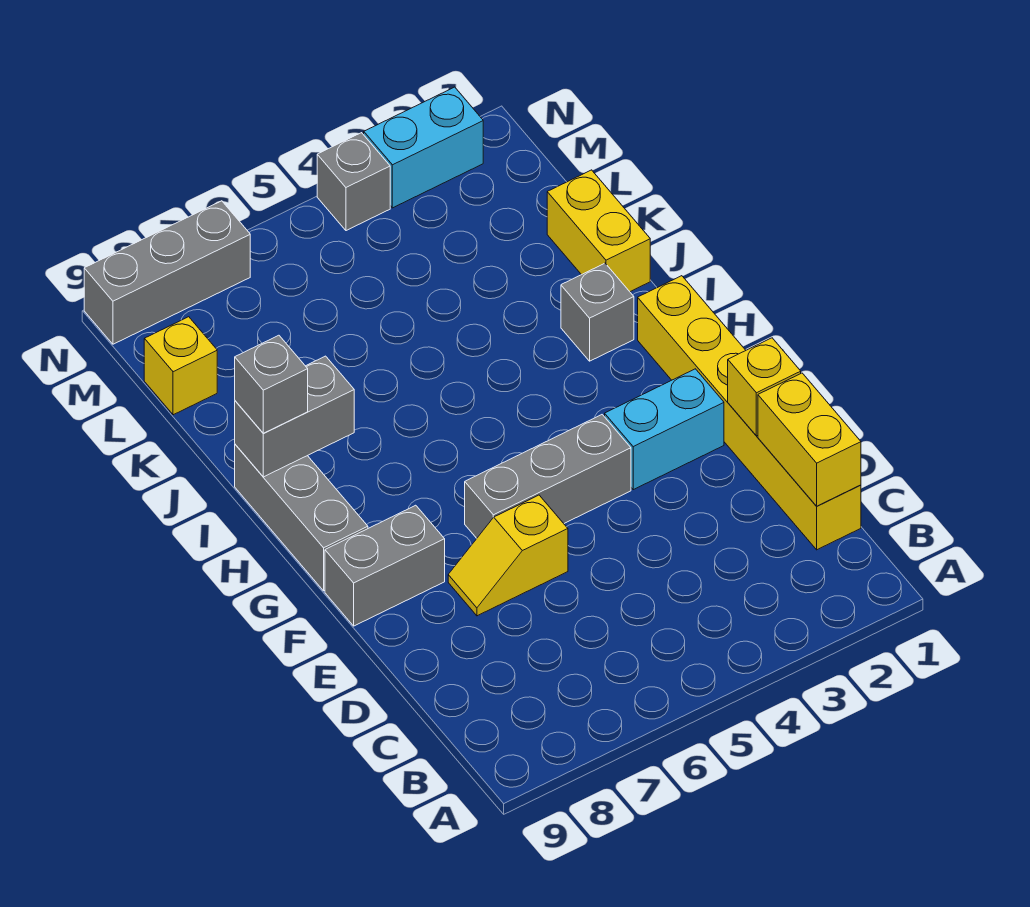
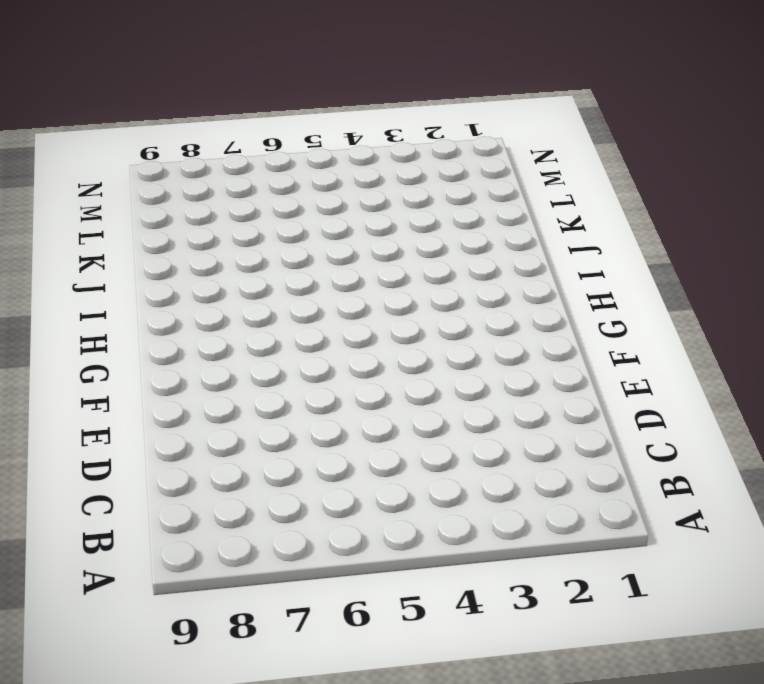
none -> yellow brick C1:H1 level 1
none -> yellow slope E6:E7 level 1 top 6
none -> cyan brick F2:F3 level 1

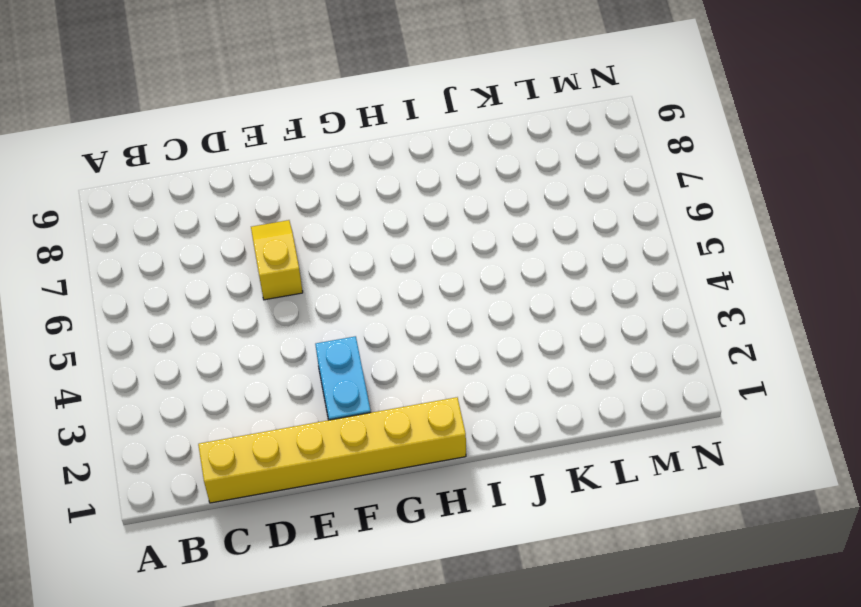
none -> grey brick F4:F6 level 1
none -> grey brick F8:F9 level 1
none -> grey brick G9:I9 level 1

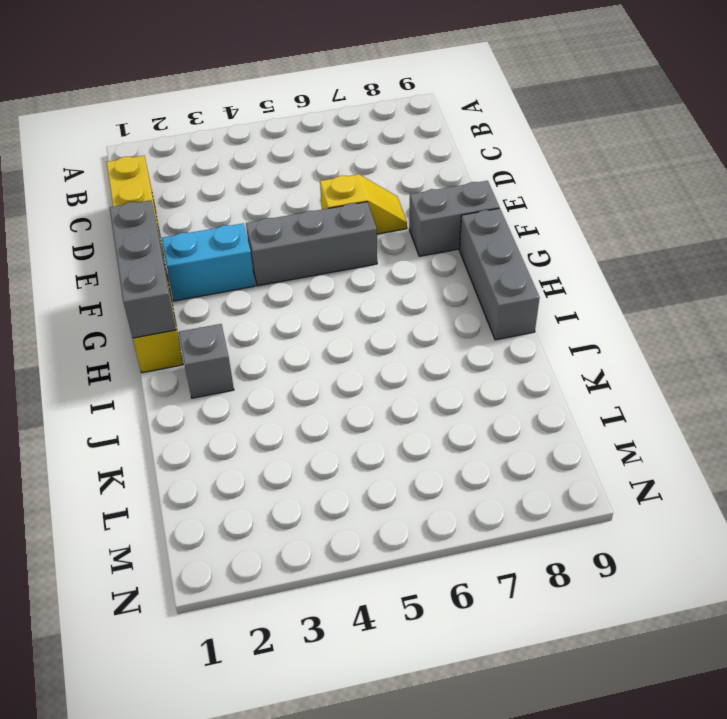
grey brick F1:H1 level 2 -> grey brick N7:N9 level 1
none -> yellow brick J1:K1 level 1
none -> yellow brick L9 level 1
none -> cyan brick N2:N3 level 1

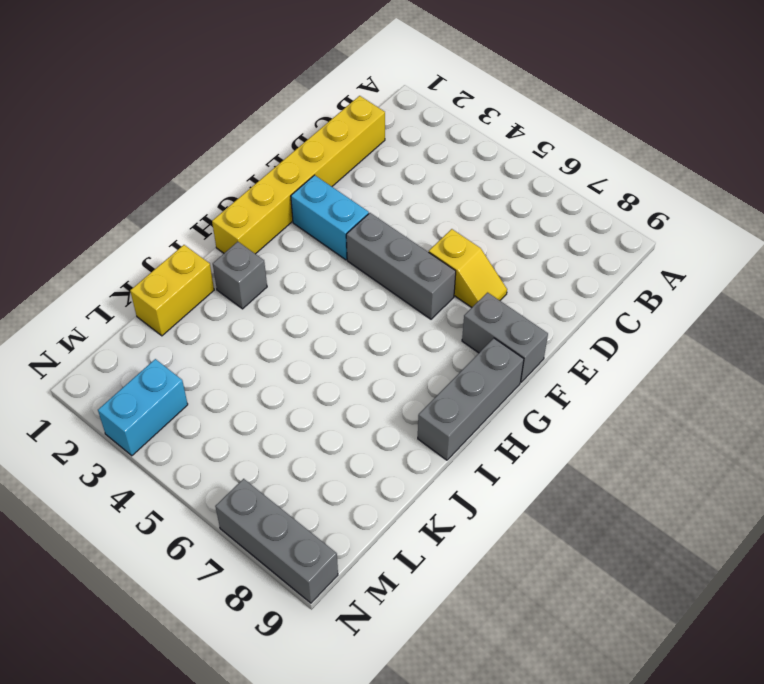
cyan brick M3:N3 level 1 -> cyan brick N2:N3 level 1
none -> yellow brick L9 level 1
none -> grey brick N4 level 1
none -> yellow brick C1:D1 level 2

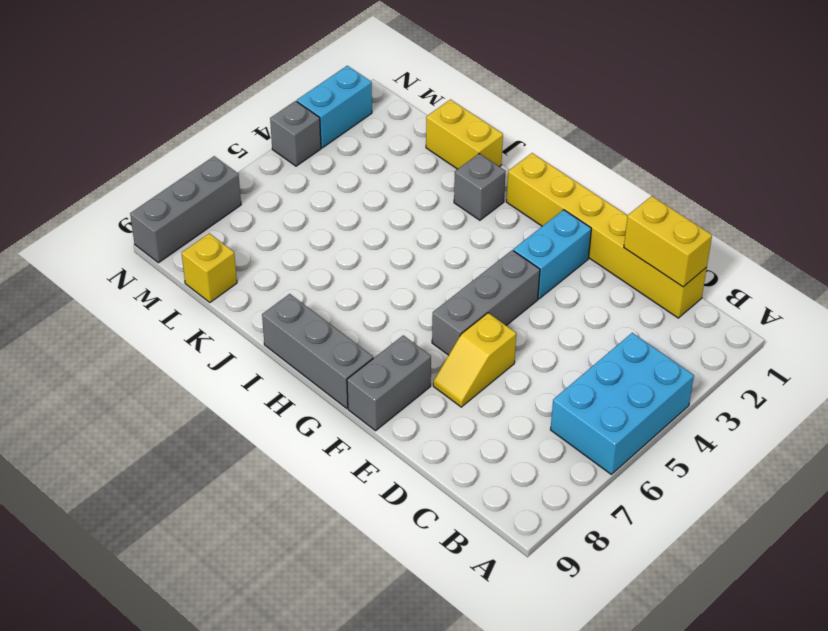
cyan brick A4:B6 level 1 -> none
none -> yellow brick E1 level 2
none -> grey brick I8:I9 level 2
none -> grey brick I9 level 3

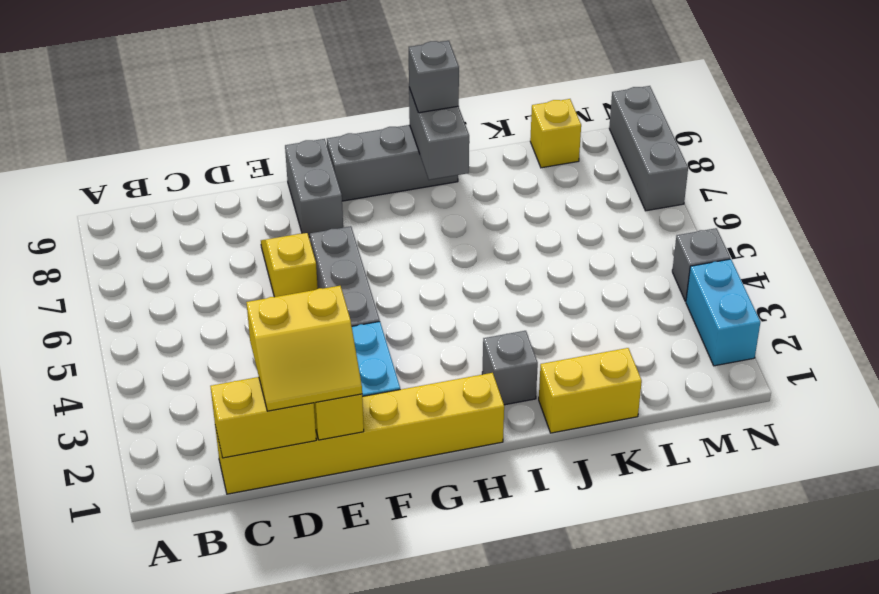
yellow slope D1:E2 level 3 top 2 -> none

